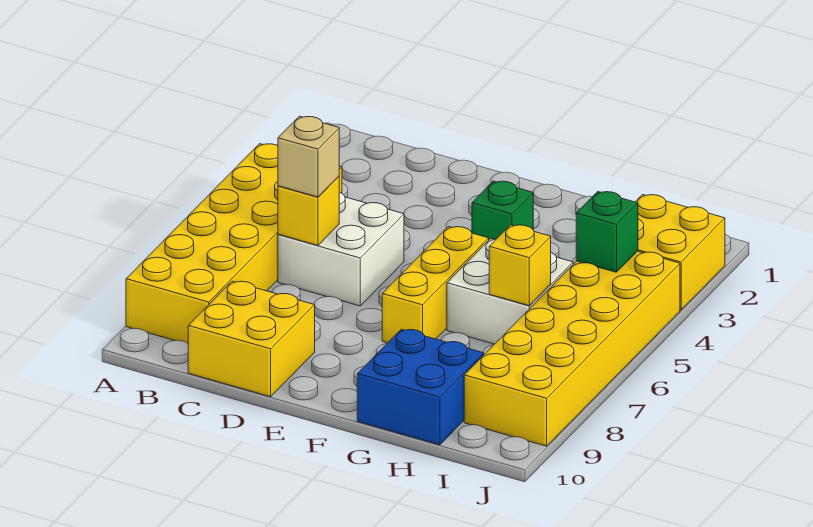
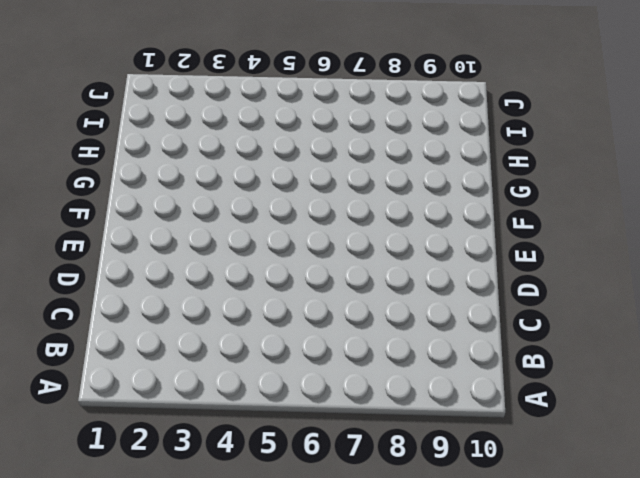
none -> yellow brick A4:B9 level 1
none -> white brick C5:D6 level 1
none -> yellow brick C9:D10 level 1

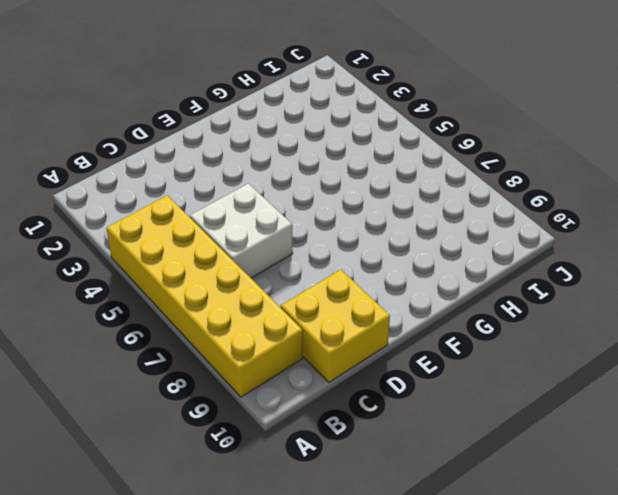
none -> green brick F3 level 1
none -> yellow brick F5:F7 level 1
none -> white brick G5:H6 level 1

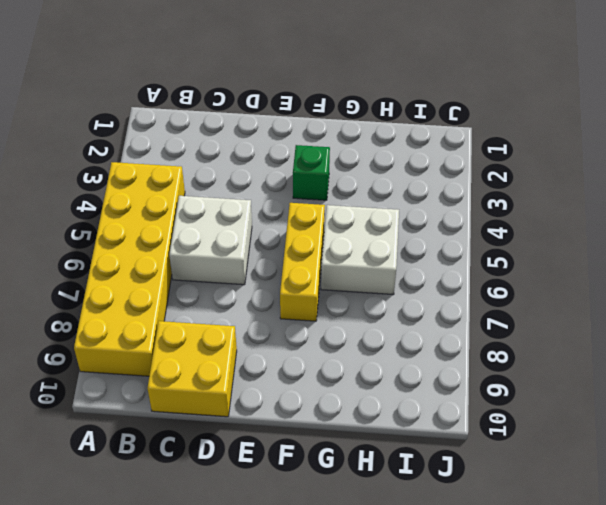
none -> blue brick G9:H10 level 1
none -> yellow brick I2:J3 level 1
none -> yellow brick I4:J9 level 1

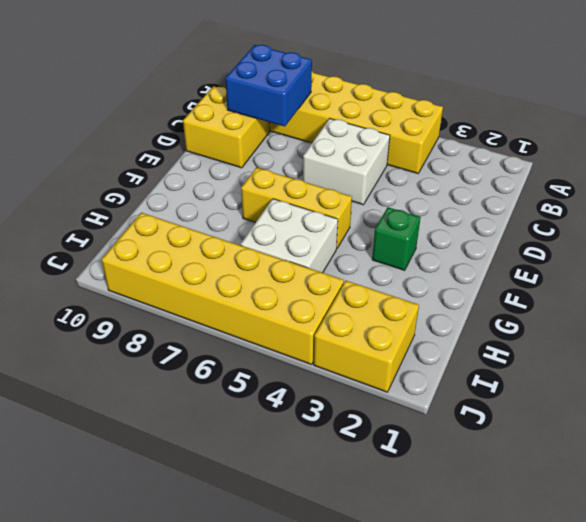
blue brick B8:C9 level 2 -> blue brick G9:H10 level 1
none -> yellow brick C6 level 2
none -> yellow brick H6 level 2
none -> green brick I4 level 2

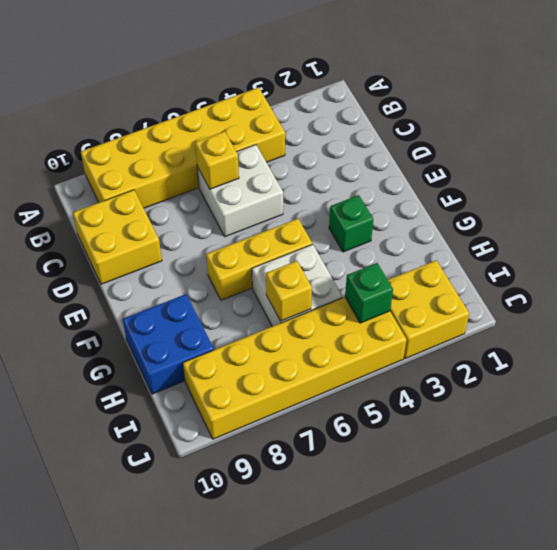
none -> tan brick C6 level 3

